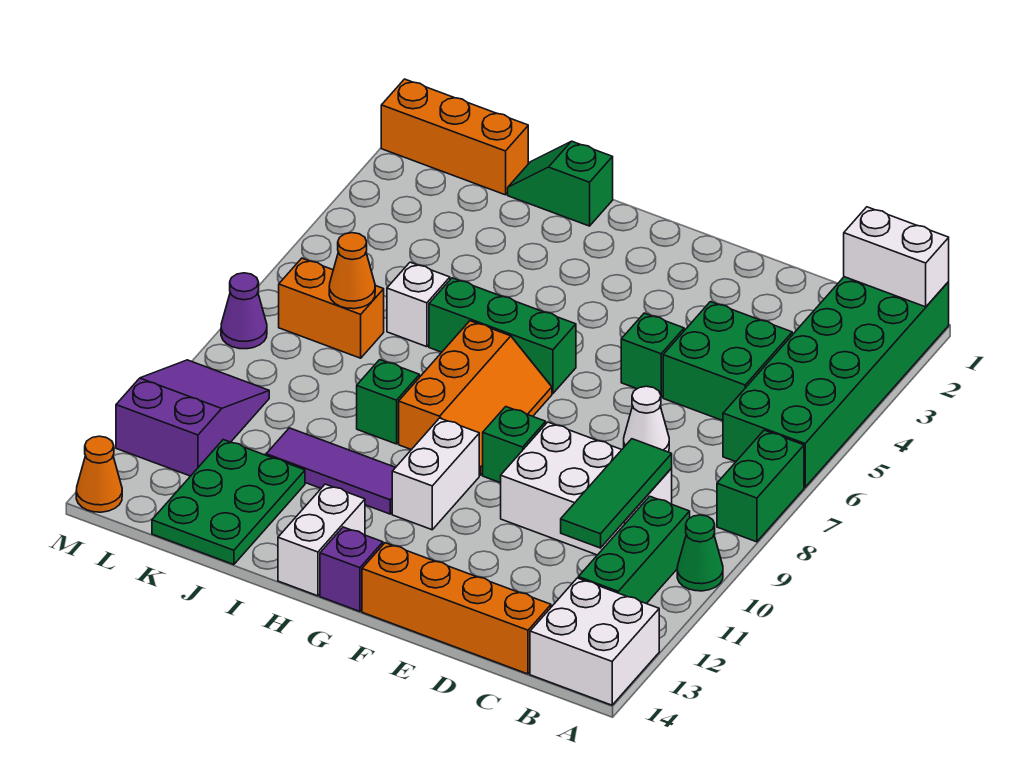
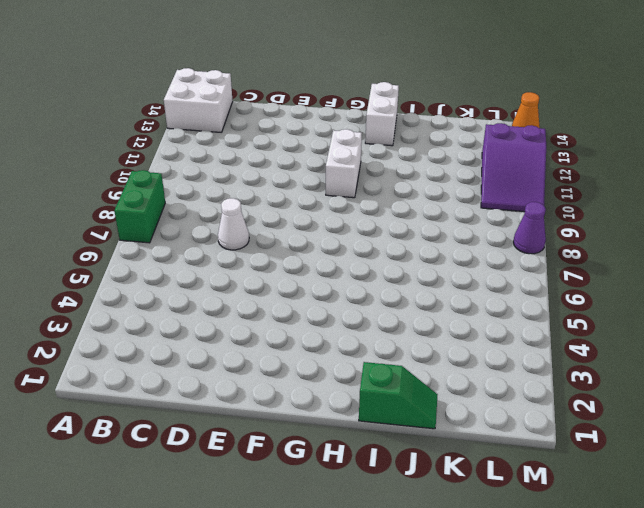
none -> green brick A1:B6 level 1
none -> green cone A10 level 1
none -> green brick B10:B12 level 1

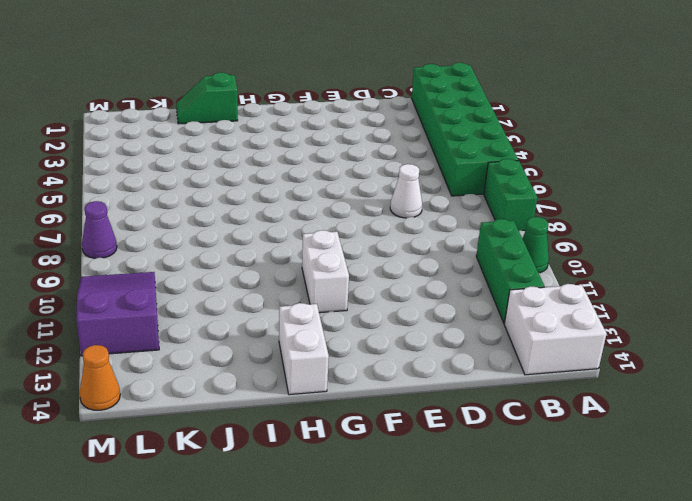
none -> green brick C4:D5 level 1
none -> white brick C9:E10 level 1
none -> orange brick C14:F14 level 1

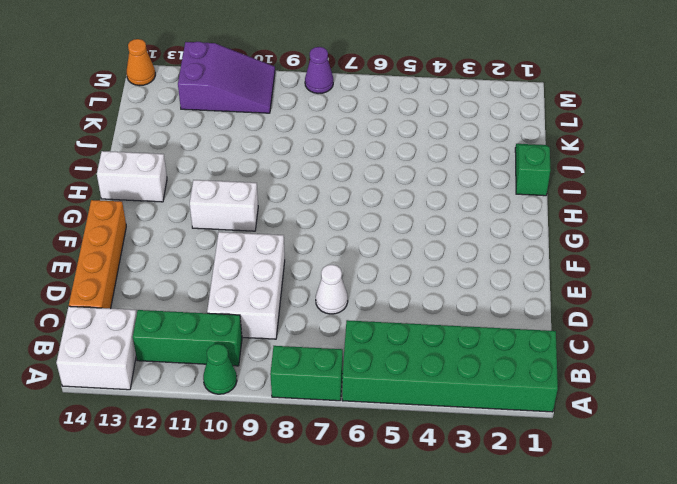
none -> green brick C4:D5 level 1
none -> green brick E5 level 1
none -> green brick F9 level 1

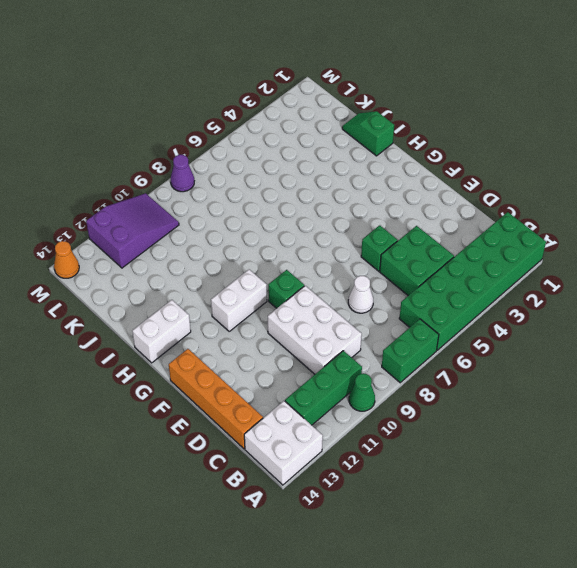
none -> green brick G6:I6 level 1
none -> orange slope G7:H9 level 1 top H
none -> purple brick G14 level 1

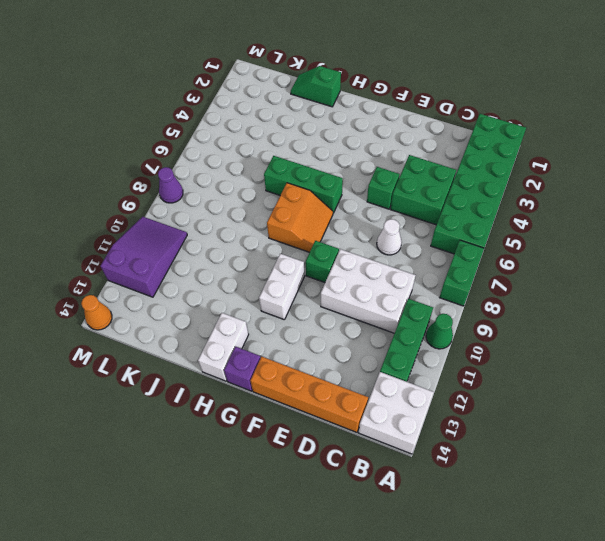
orange slope G7:H8 level 1 top H -> orange slope G7:H9 level 1 top H
none -> purple tile H11:J11 level 1
none -> green brick I9 level 1
none -> white brick J6 level 1

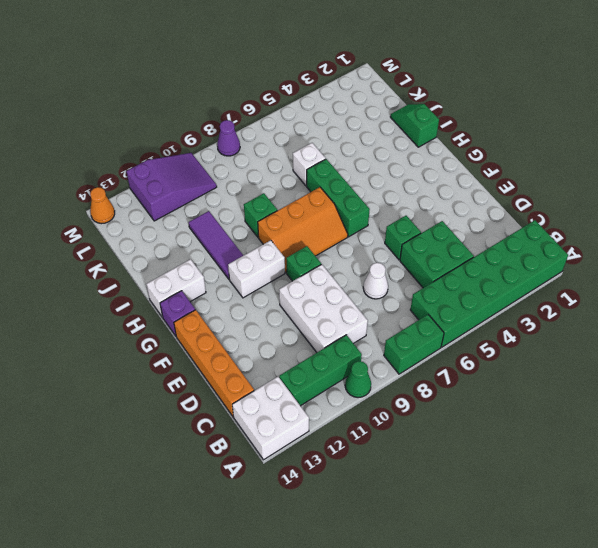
none -> green plate J12:K14 level 1
none -> orange brick K1:M1 level 1
none -> orange brick K7:L7 level 1

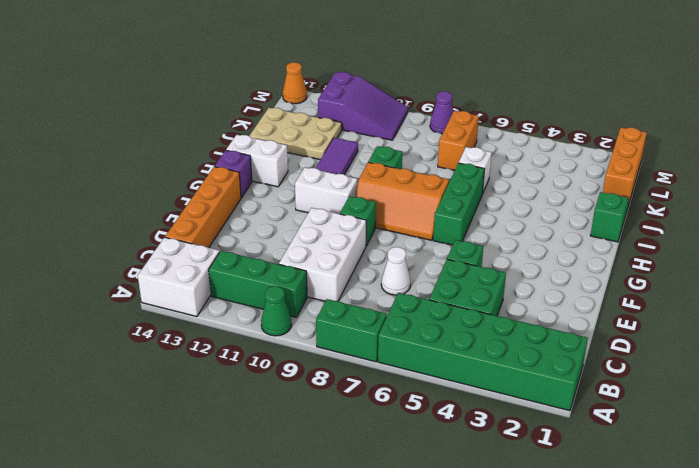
tan plate J12:K14 level 1 -> green plate J12:K14 level 1
none -> white brick A1:B1 level 2
none -> green tile C9:C11 level 2
none -> orange cone K7 level 2

